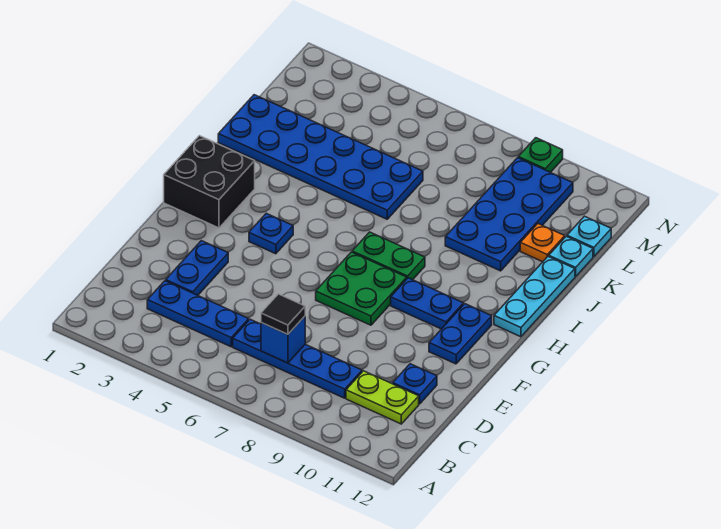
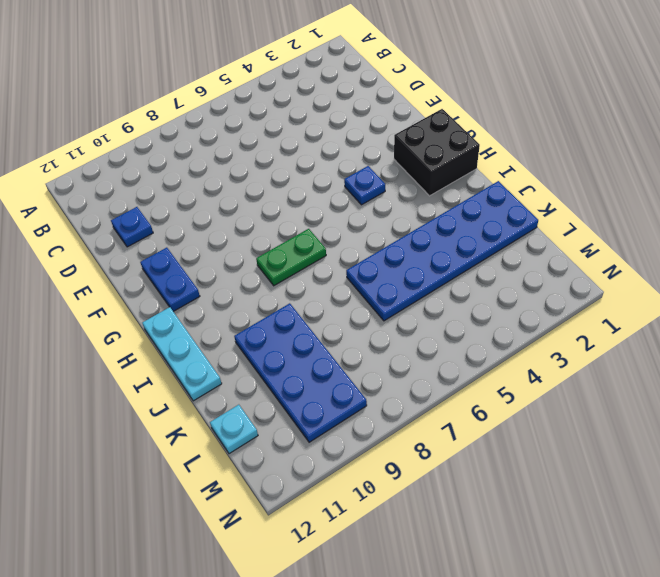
none -> blue plate C3:C5 level 1
none -> blue plate C6:C9 level 1
none -> lime plate C10:C11 level 1

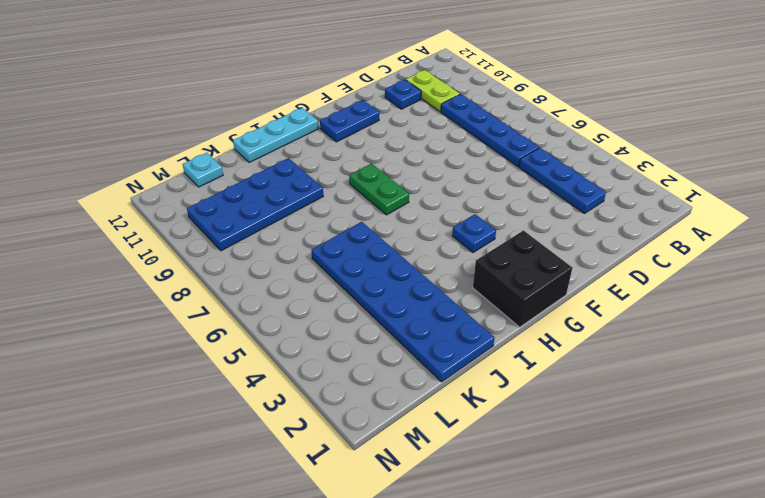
none -> blue plate D3:E3 level 1
none -> green plate F7:G8 level 1
none -> blue plate G9:G10 level 1

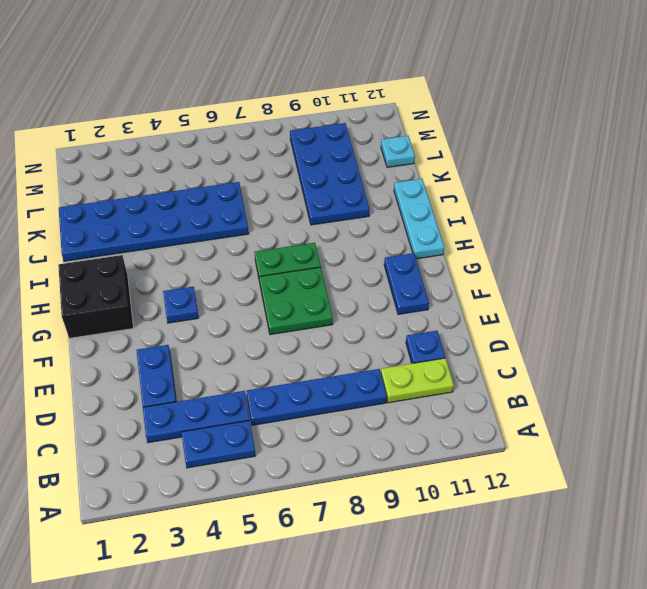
blue plate B4:B5 level 1 -> blue plate G9:G10 level 1
none -> orange plate K11 level 1
none -> cyan plate K12 level 1
none -> green plate N9 level 1

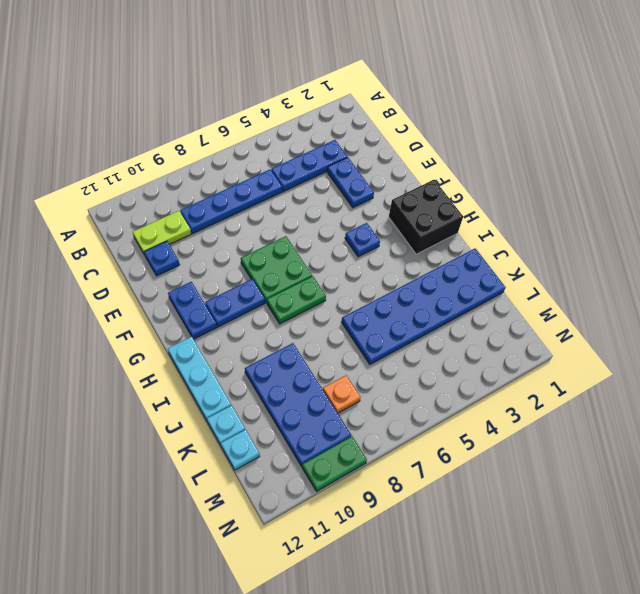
orange plate L8 level 1 -> orange plate K11 level 1
green plate N9:N10 level 1 -> green plate N9 level 1
none -> blue brick C7 level 2
none -> black tile C7 level 3

